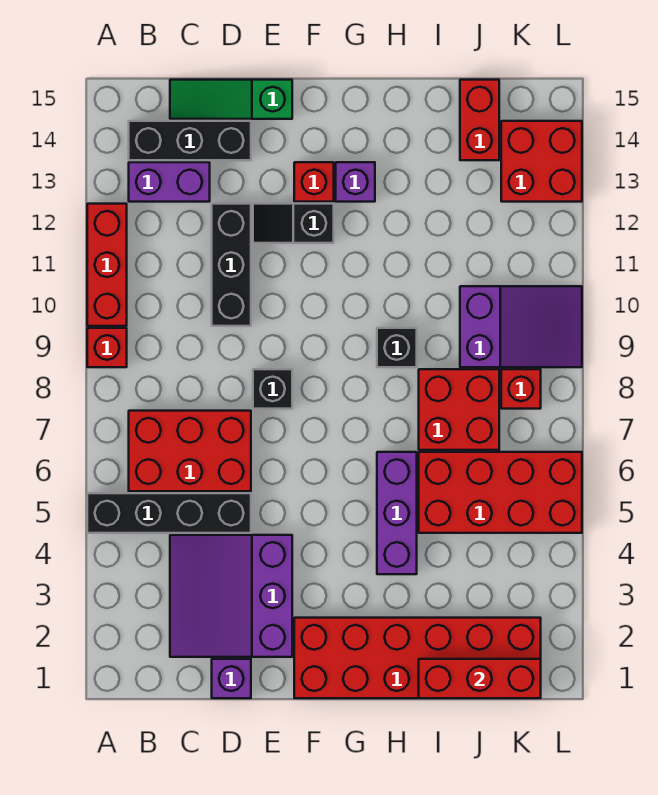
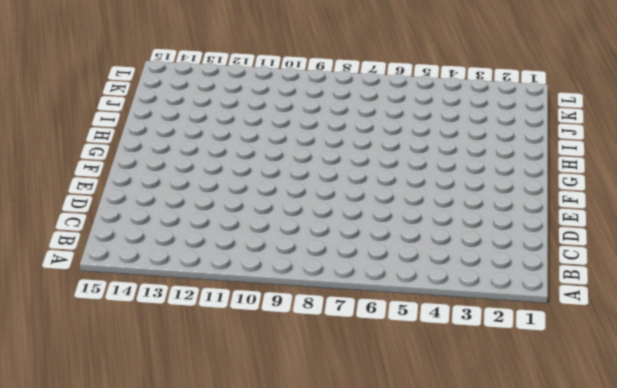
none -> black brick A5:D5 level 1
none -> red brick A9 level 1
none -> red brick A10:A12 level 1

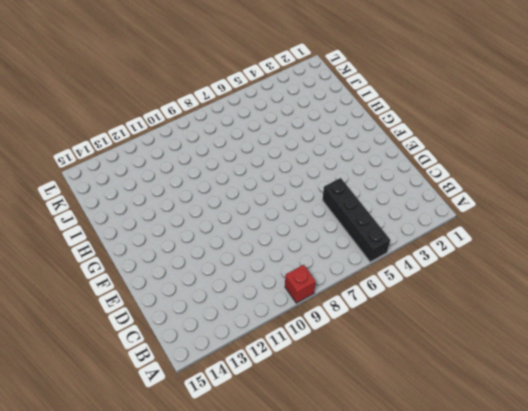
none -> red brick A10:A12 level 1
none -> red brick B6:D7 level 1
none -> purple brick B13:C13 level 1

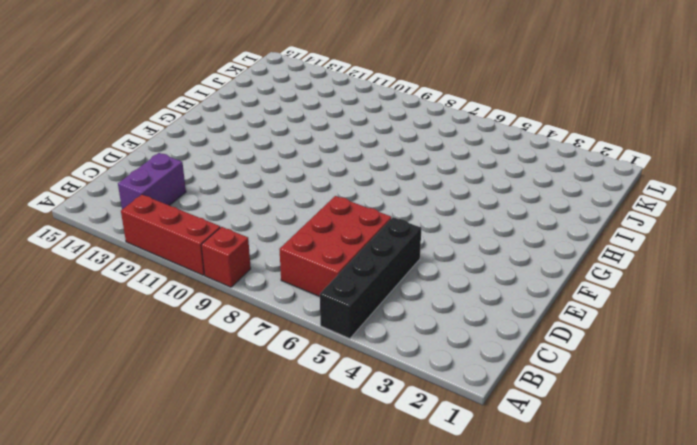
none -> black brick B14:D14 level 1
none -> purple slope C2:E4 level 1 top E
none -> green slope C15:E15 level 1 top E

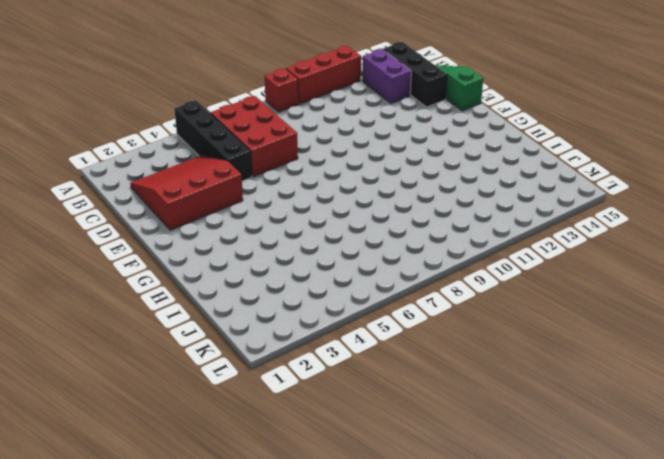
red slope C2:E4 level 1 top E -> purple slope C2:E4 level 1 top E
none -> purple brick D1 level 1
none -> black brick D10:D12 level 1
none -> black brick E8 level 1

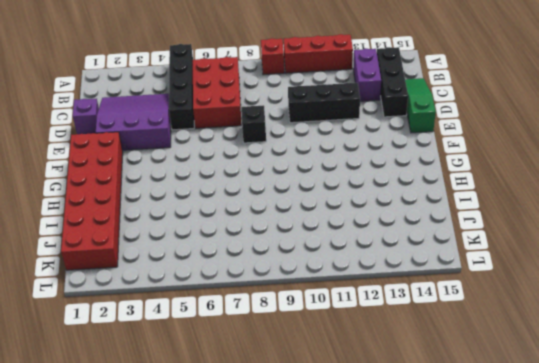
none -> black slope E12:F12 level 1 top F
none -> red brick F13 level 1
none -> purple brick G13 level 1

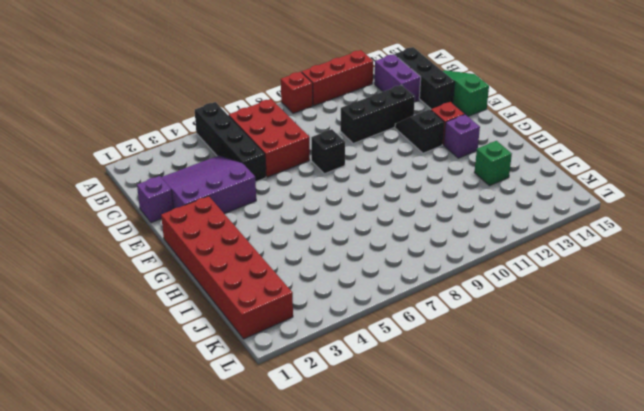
green brick I13 level 1 -> none
none -> purple brick H4:H6 level 1
none -> black brick H9 level 1
none -> red brick I5:L6 level 1

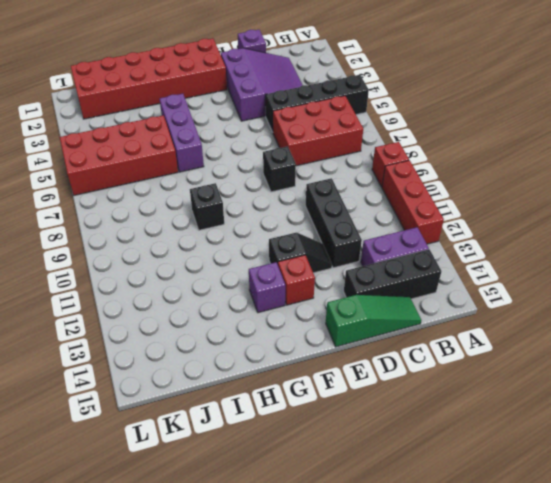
none -> red brick I7:J8 level 1
none -> purple slope J9:L10 level 1 top J
none -> red brick J14:J15 level 1

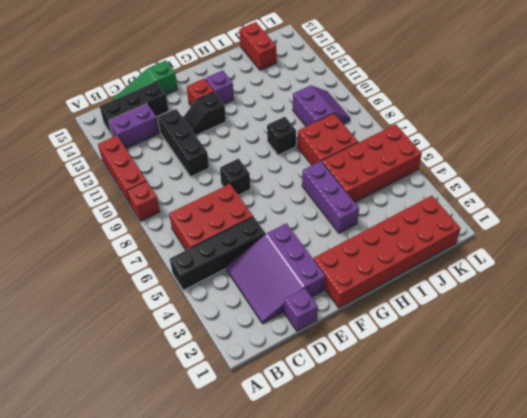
purple slope J9:K10 level 1 top J -> purple slope J9:L10 level 1 top J
none -> red brick K8 level 1
none -> red brick K13:L14 level 1
none -> red brick I1:K1 level 2

